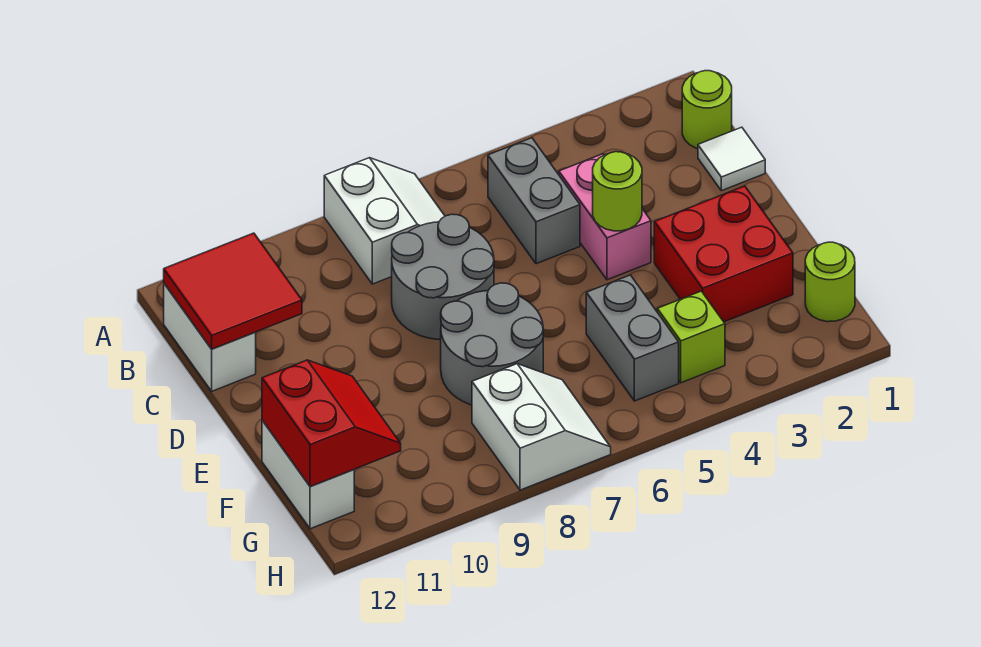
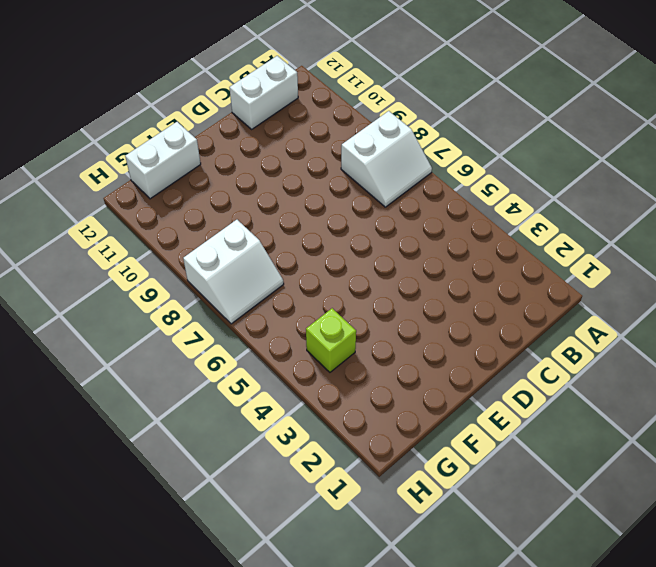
none -> lime round brick B1 level 1
none -> grey brick B5:C5 level 1
none -> white tile C1 level 1

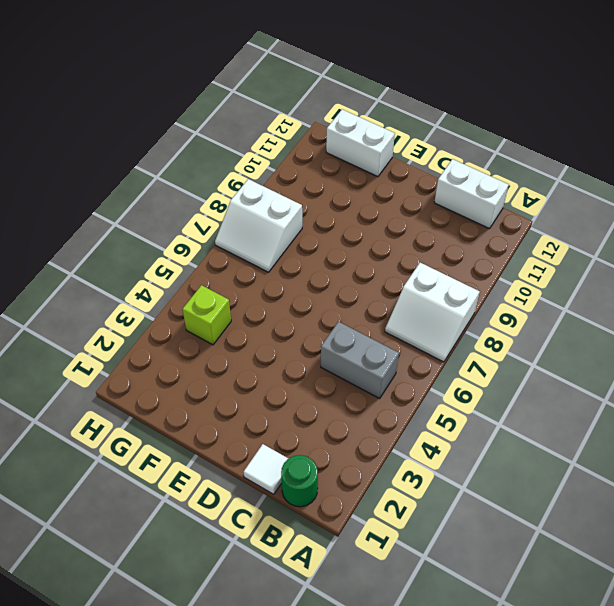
green round brick B1 level 1 -> lime round brick B1 level 1
none -> pink brick C4:D4 level 1
none -> grey round brick C7:D8 level 1
none -> red brick E2:F3 level 1

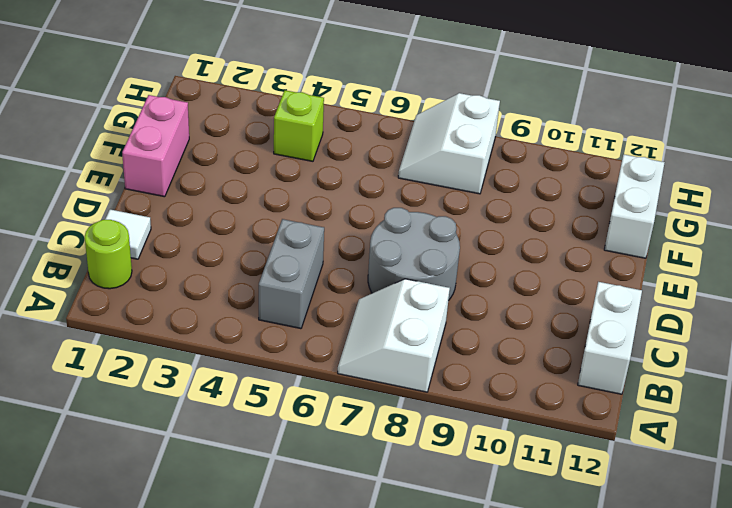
pink brick E1:F1 level 1 -> pink brick C4:D4 level 1
none -> red brick E2:F3 level 1
none -> grey round brick E7:F8 level 1
none -> grey brick F5:G5 level 1

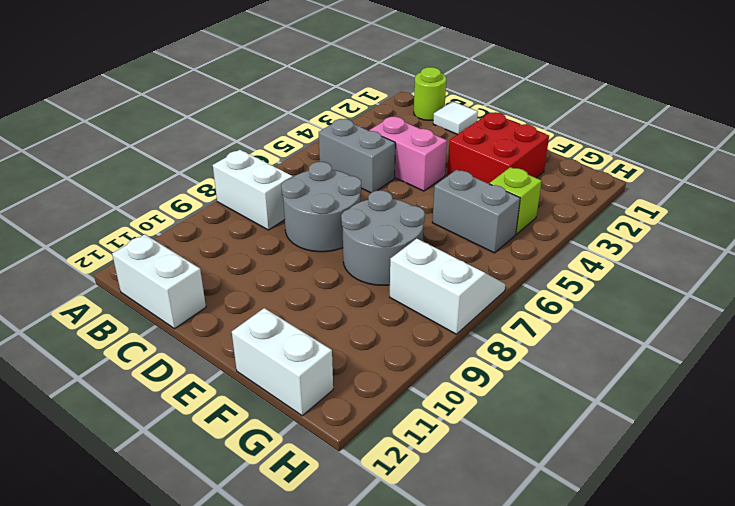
none -> lime round brick G1 level 1
none -> red tile B11:C12 level 2
none -> lime round brick D4 level 2

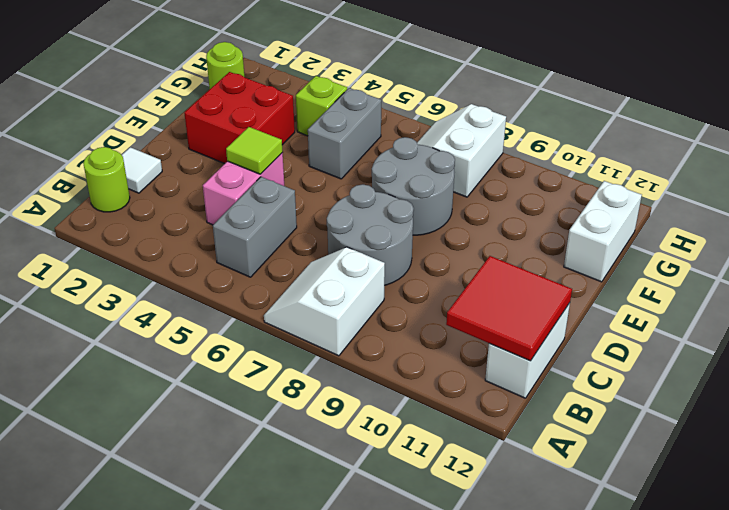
lime tile D4 level 2 -> lime round brick D4 level 2
none -> red slope F11:G12 level 2 top 12

